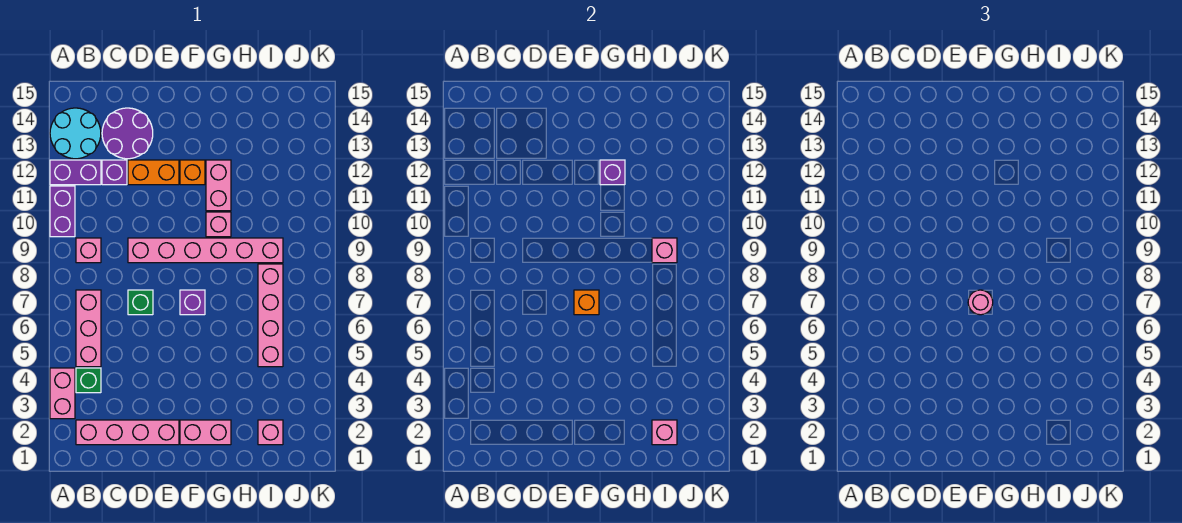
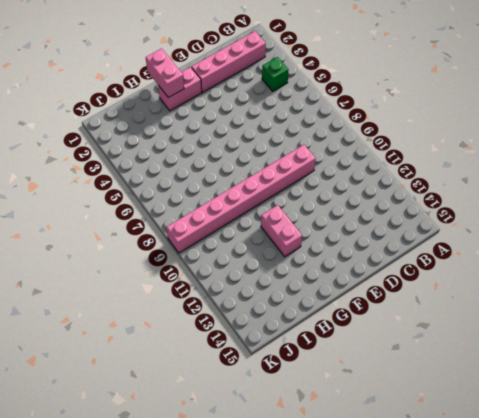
pink brick D9:K9 level 1 -> pink brick D9:I9 level 1
pink brick G1:G2 level 2 -> pink brick A3:A4 level 1
none -> purple brick A10:A11 level 1
none -> purple brick A12:B12 level 1
none -> cyan round brick A13:B14 level 1

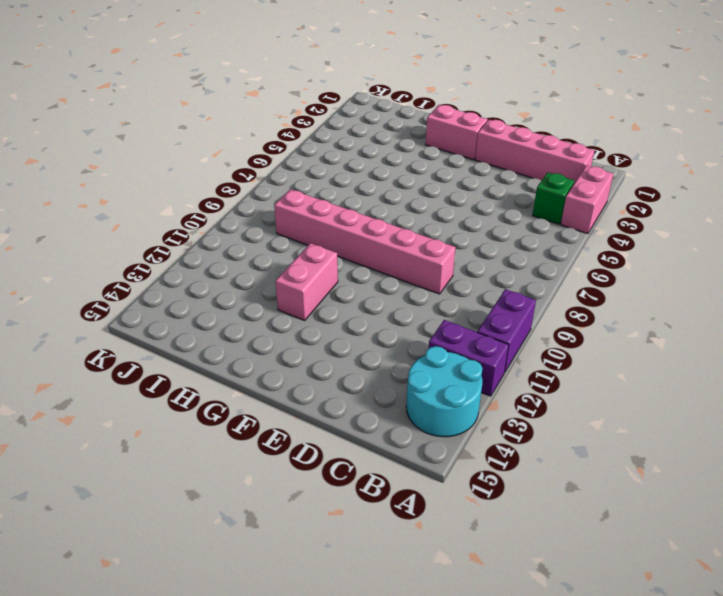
none -> pink brick B5:B7 level 1
none -> pink brick B9 level 1
none -> purple brick C12 level 1

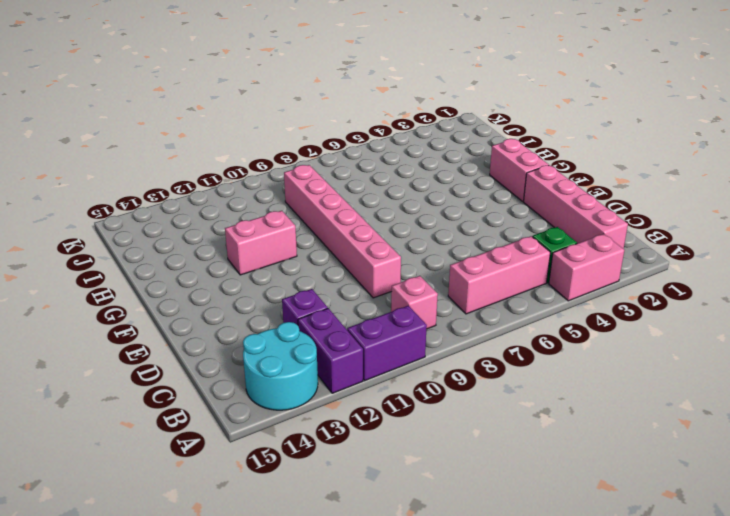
none -> purple round brick C13:D14 level 1
none -> green brick D7 level 1
none -> orange brick D12:E12 level 1

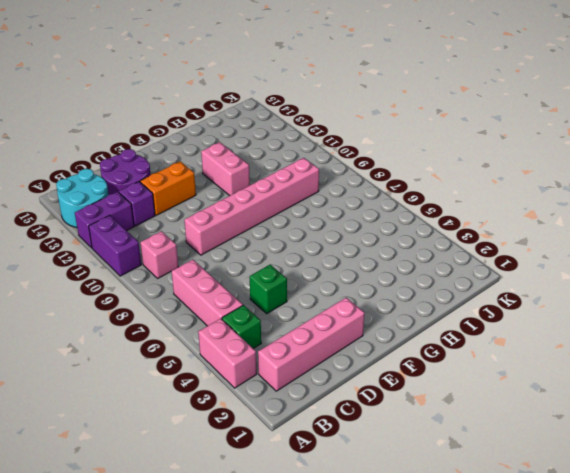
green brick D5 level 1 -> green brick D7 level 1
none -> pink brick F2:G2 level 1
none -> purple brick F7 level 1
none -> orange brick F12 level 1

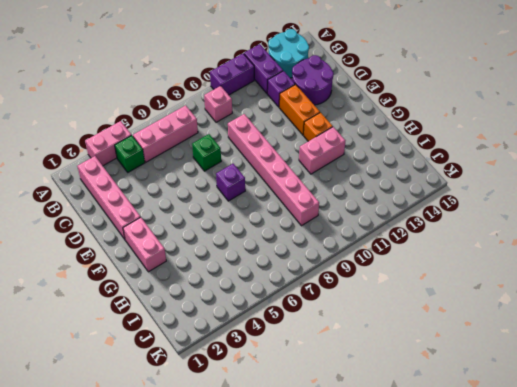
none -> pink brick G10 level 1
none -> pink brick I2 level 1
none -> pink brick I5:I8 level 1

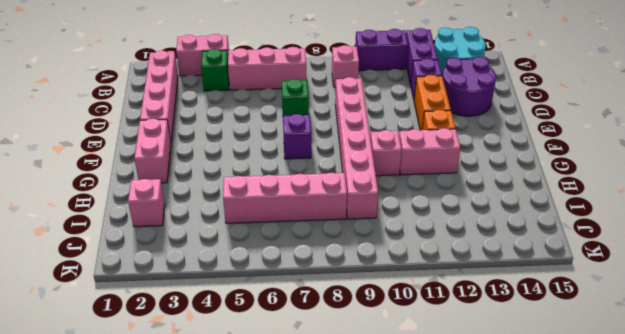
none -> orange brick F7 level 2
none -> purple brick G12 level 2
none -> pink brick I2 level 2

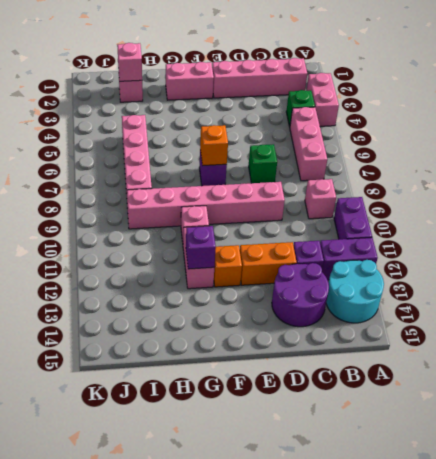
none -> pink brick I9 level 2
none -> pink round brick F7 level 3

